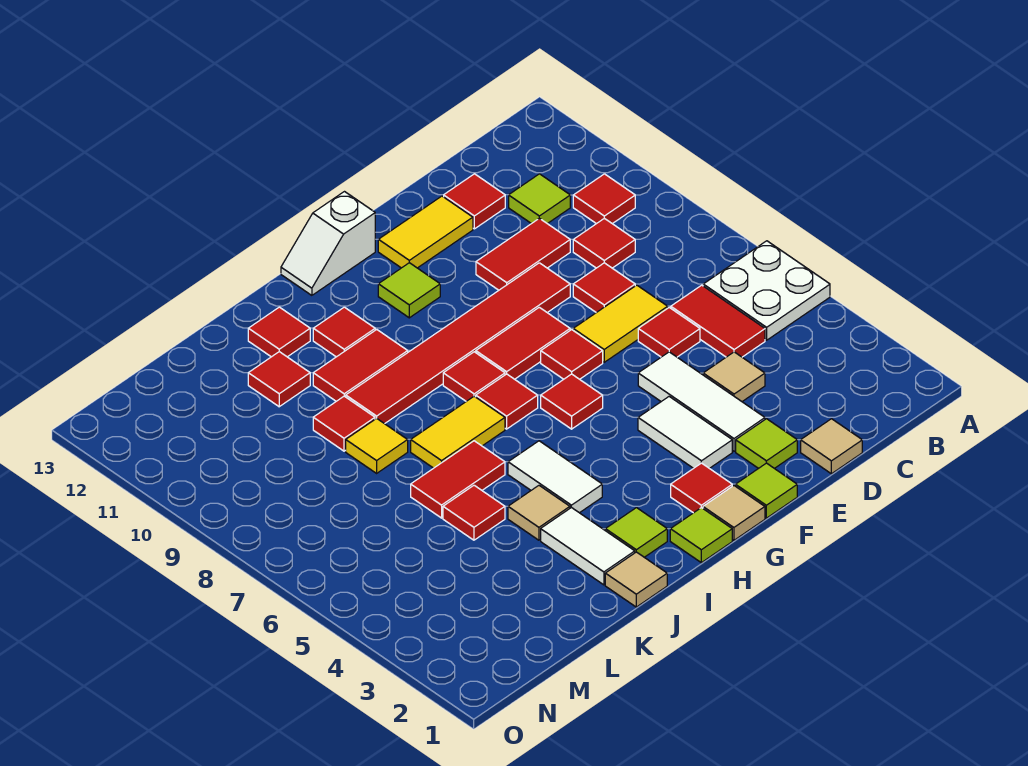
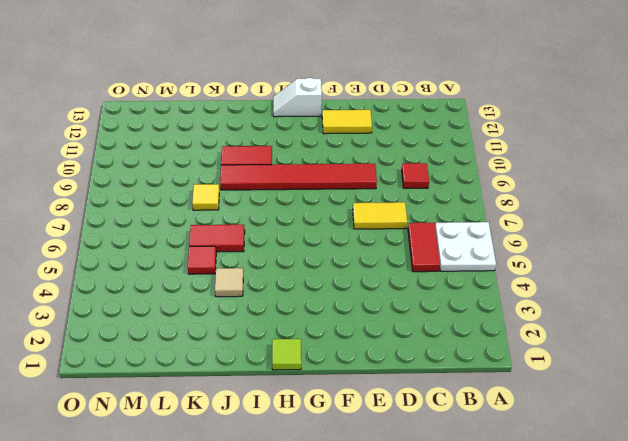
none -> red tile B10 level 1
none -> lime tile C11 level 1
none -> tan tile D1 level 1
none -> tan tile D4 level 1

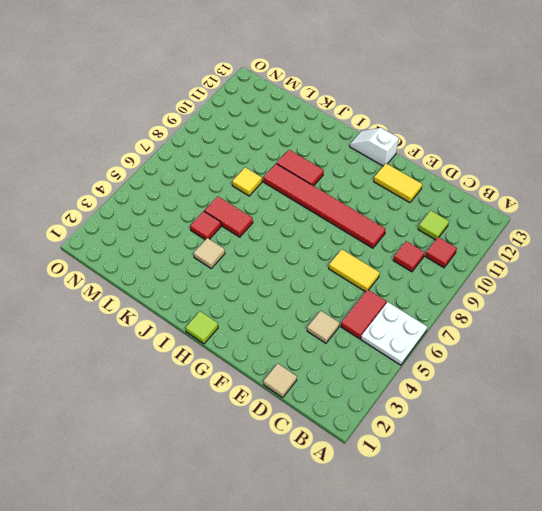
none -> red tile D6 level 1
none -> red tile D8 level 1
none -> red tile D10:E10 level 1
none -> red tile D12 level 1

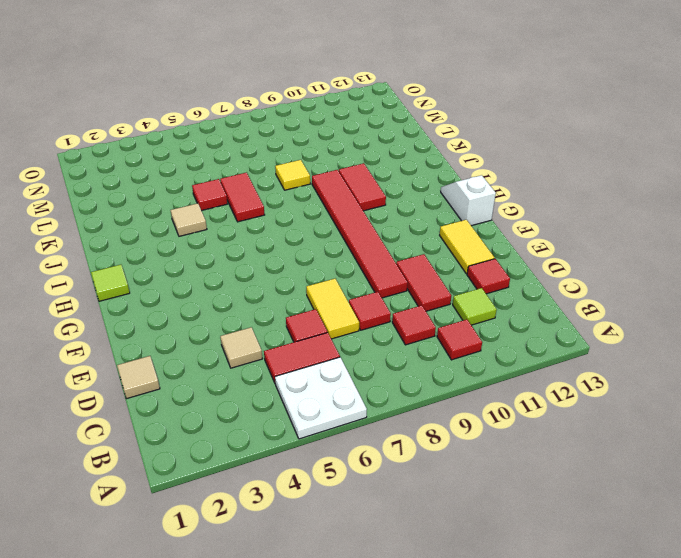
none -> lime tile E2 level 1
none -> white tile E3:E5 level 1
none -> lime tile F1 level 1
none -> white tile F3:F4 level 1

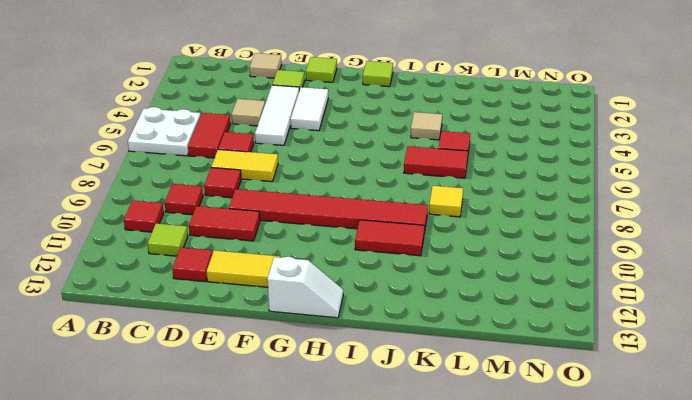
none -> red tile F7 level 1
none -> red tile F8:G8 level 1
none -> tan tile G1 level 1
none -> red tile G2 level 1

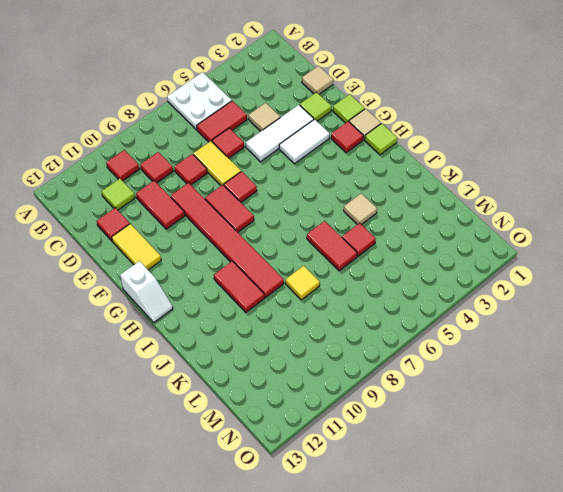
none -> red tile G6 level 1
none -> lime tile G11 level 1
none -> red tile H7 level 1
none -> red tile H8 level 1

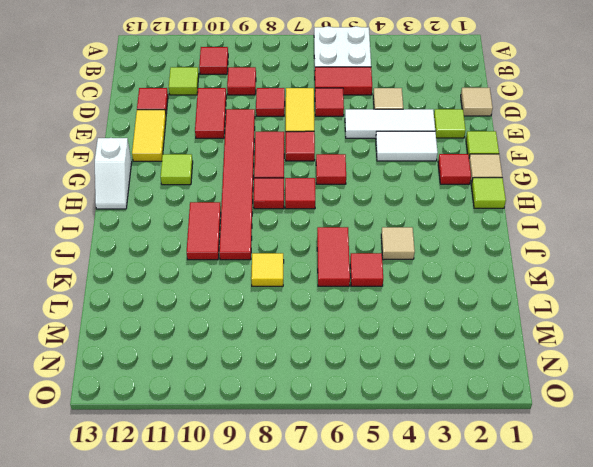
none -> lime tile I2 level 1
none -> white tile I4:I5 level 1
none -> yellow tile I7:J7 level 1
none -> red tile I11 level 1

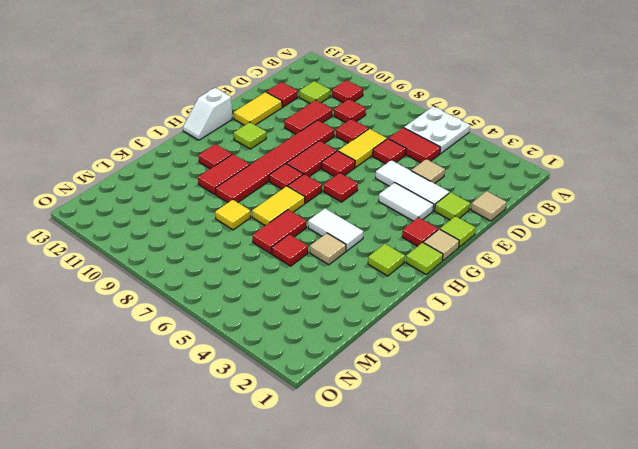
none -> tan tile J1 level 1
none -> white tile J2:J3 level 1
none -> red tile J12 level 1
none -> red tile K9 level 1

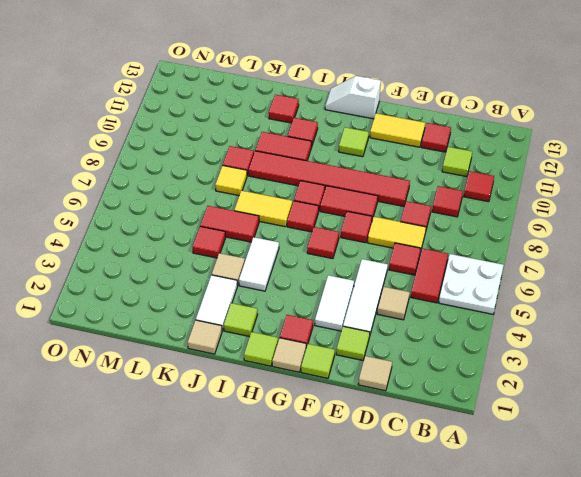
none -> red tile D10:E10 level 1
none -> red tile K11 level 1

